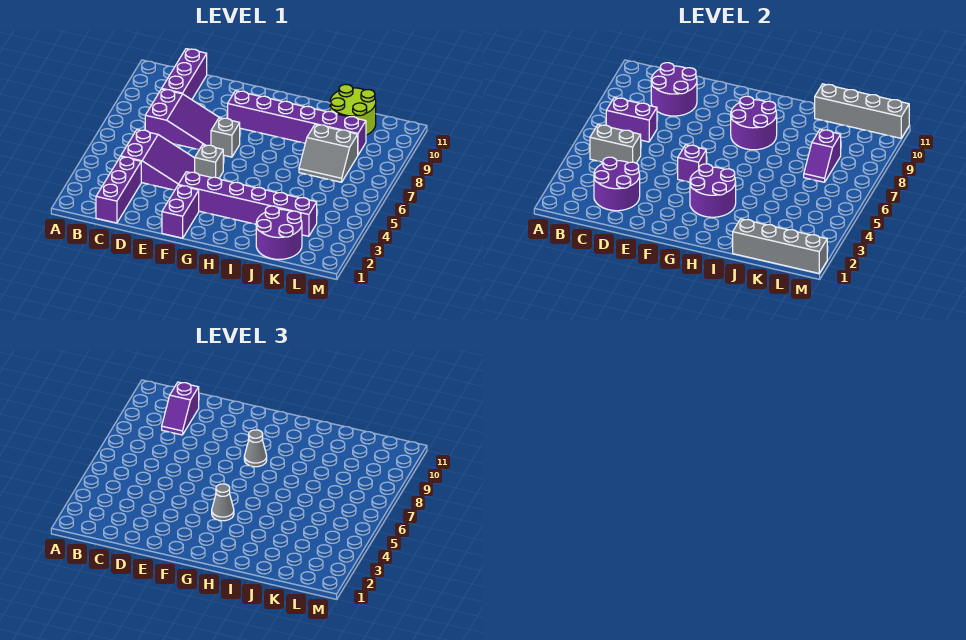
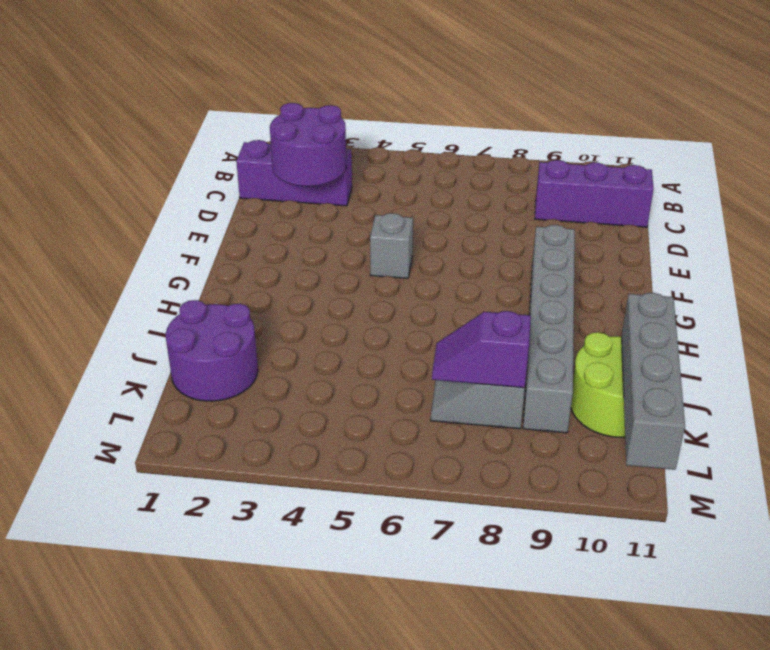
grey brick F9:K9 level 1 -> purple brick F9:K9 level 1
none -> purple slope C4:E5 level 1 top C
none -> purple slope C7:E8 level 1 top C
none -> purple brick F1:F2 level 1

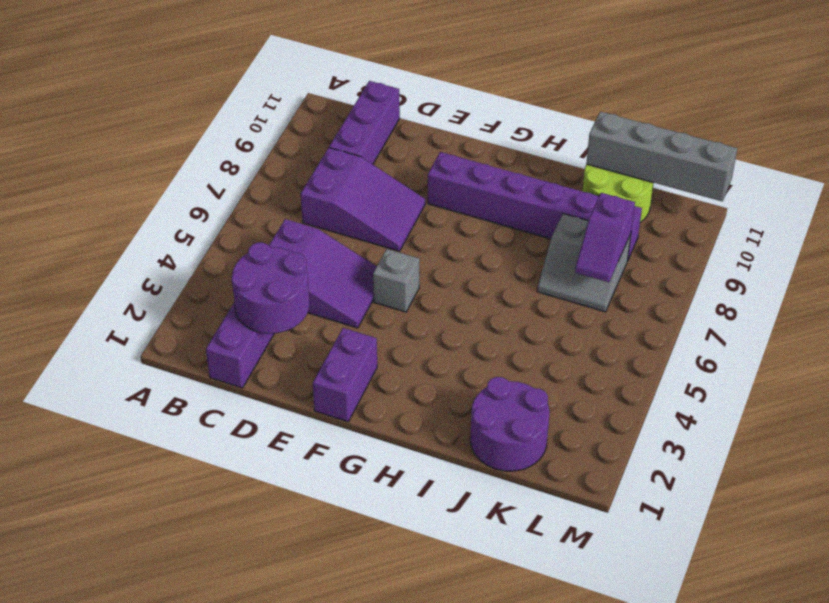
none -> purple brick F3:K3 level 1
none -> grey brick F7 level 1
none -> grey brick B5:C5 level 2

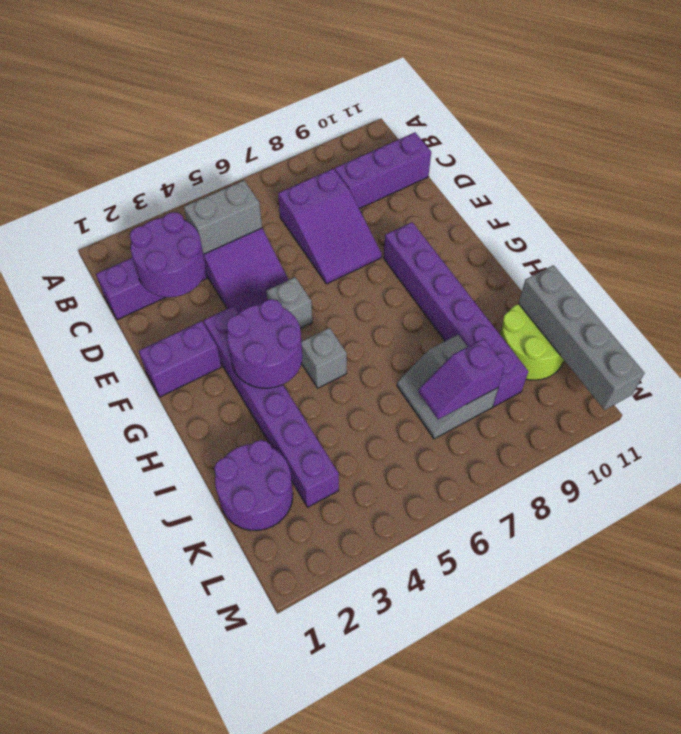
grey brick C4:C5 level 2 -> grey brick B5:C5 level 2
grey brick H5 level 1 -> grey brick F7 level 1
none -> purple brick B7:C7 level 2
none -> purple round brick C9:D10 level 2
none -> purple brick F5 level 2

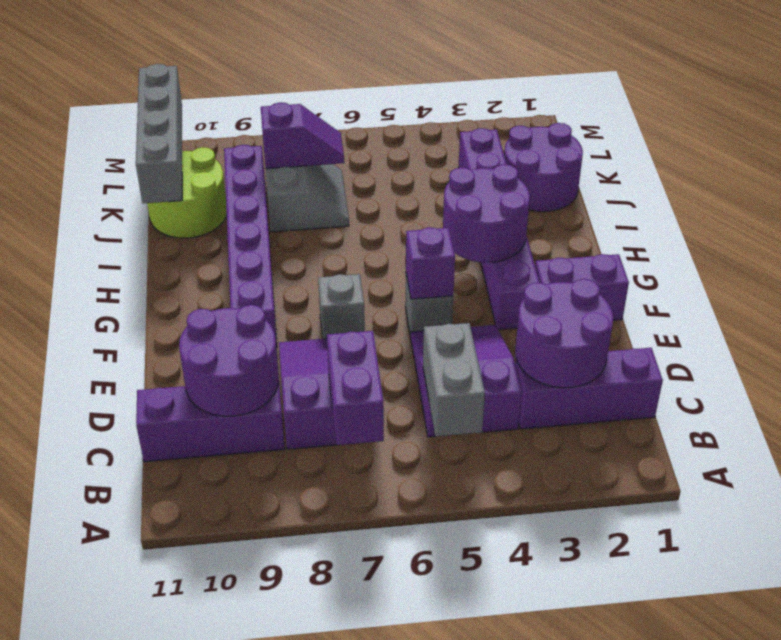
none -> purple round brick G8:H9 level 2
none -> grey brick J1:M1 level 2
none -> purple slope C9:C10 level 3 top 10

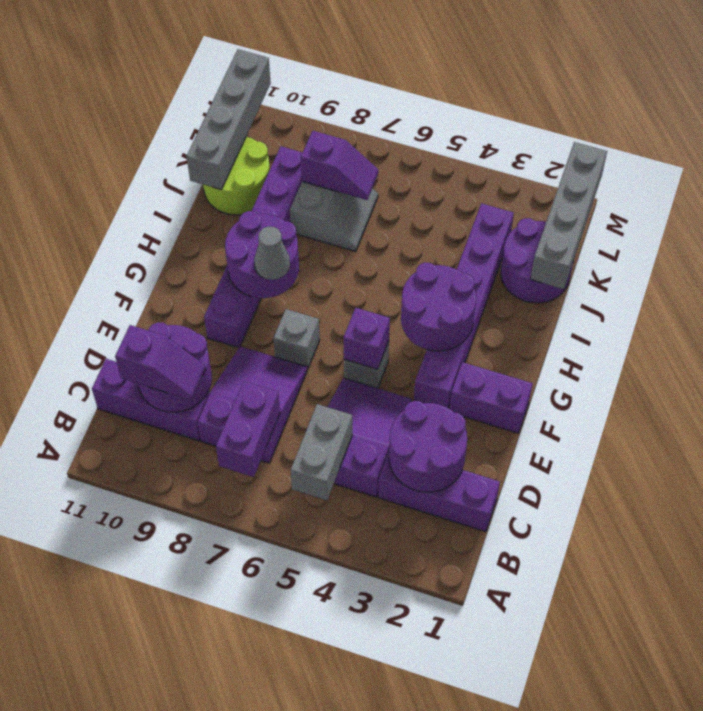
none -> grey cone G4 level 3

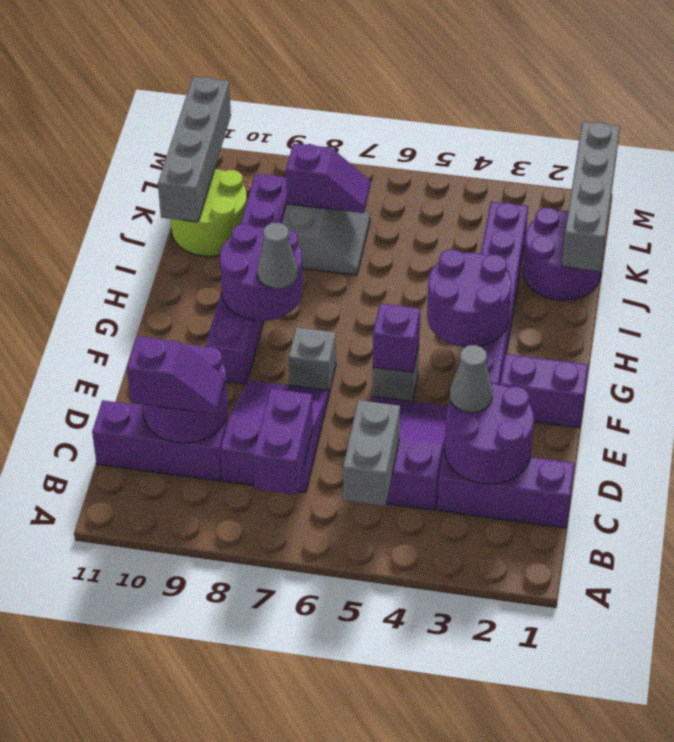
grey cone D3 level 3 -> grey cone G4 level 3

